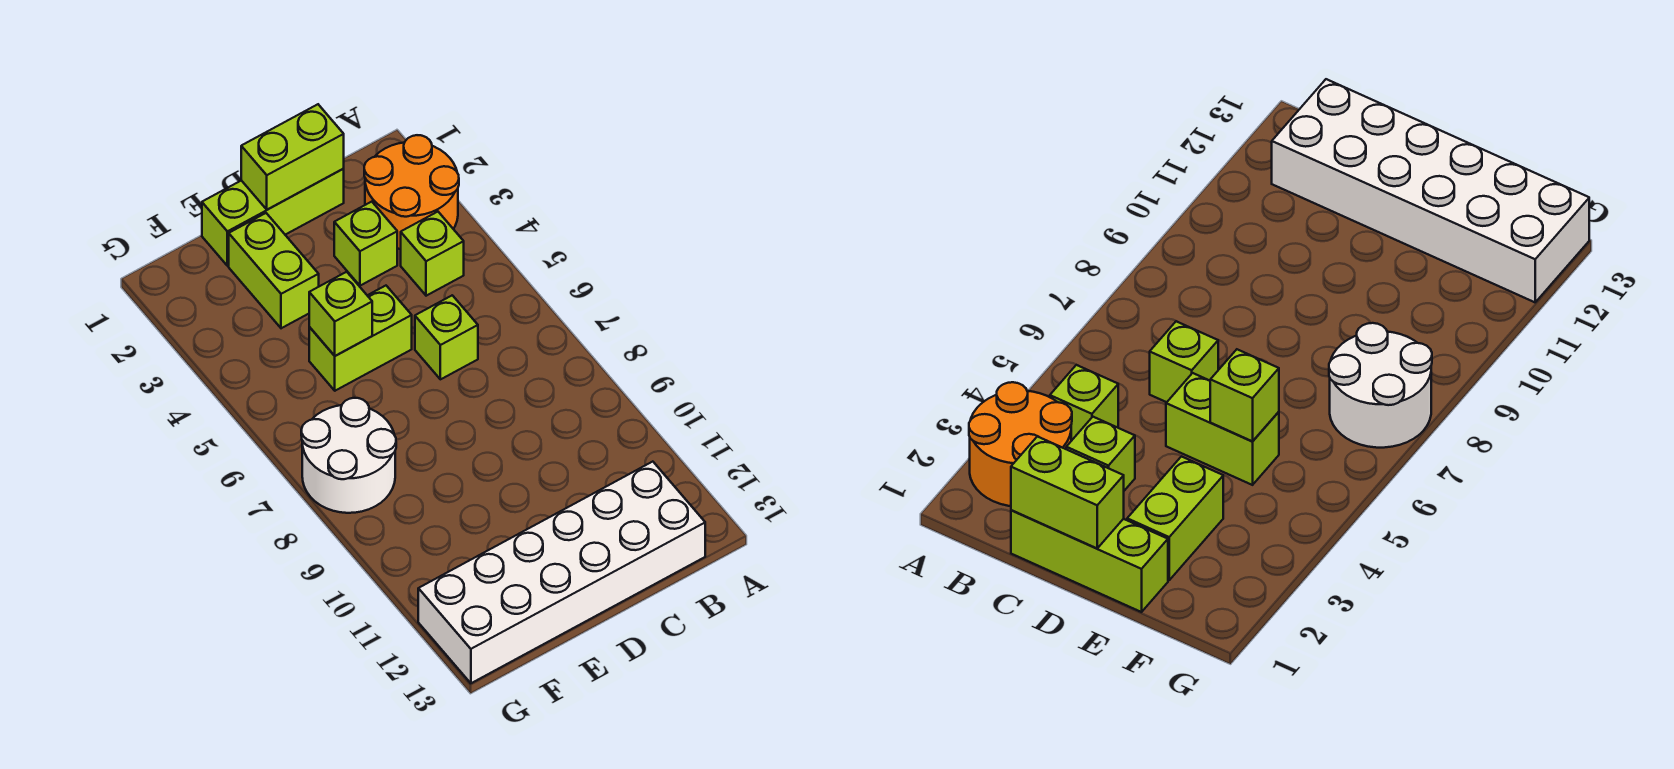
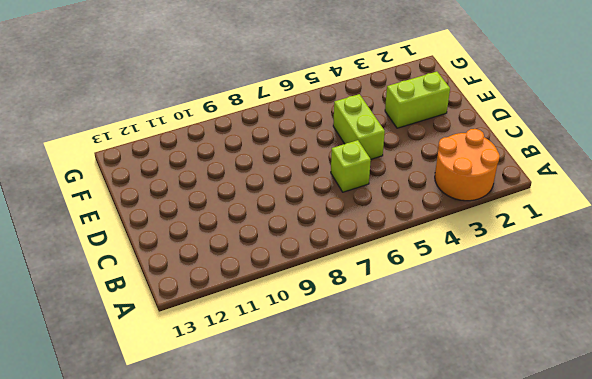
none -> lime brick B4 level 1
none -> white brick B12:G13 level 1

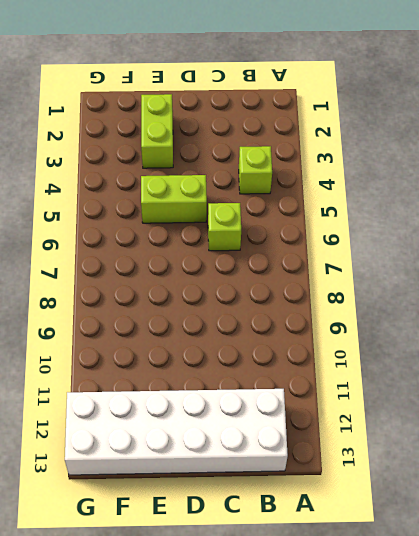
none -> orange round brick A2:B3 level 1
none -> lime brick C1:E1 level 1

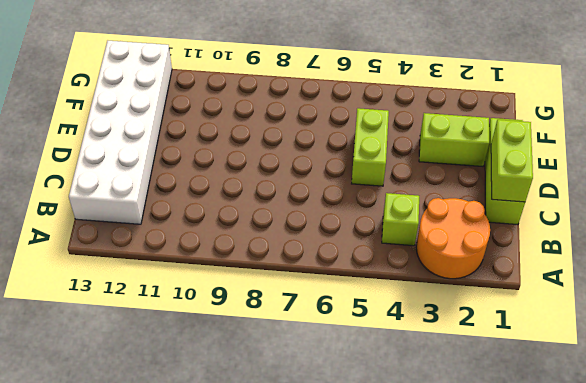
none -> lime brick C3 level 1
none -> lime brick C6 level 1

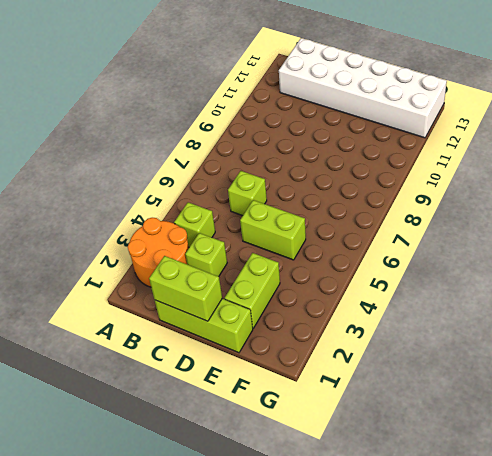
none -> white round brick F7:G8 level 1
none -> lime brick E5 level 2

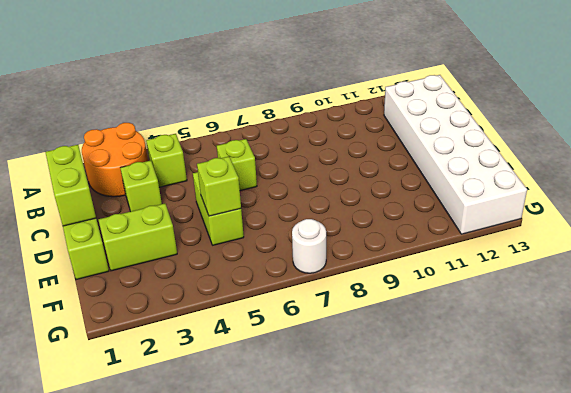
white round brick G7 level 1 -> white round brick F7:G8 level 1

